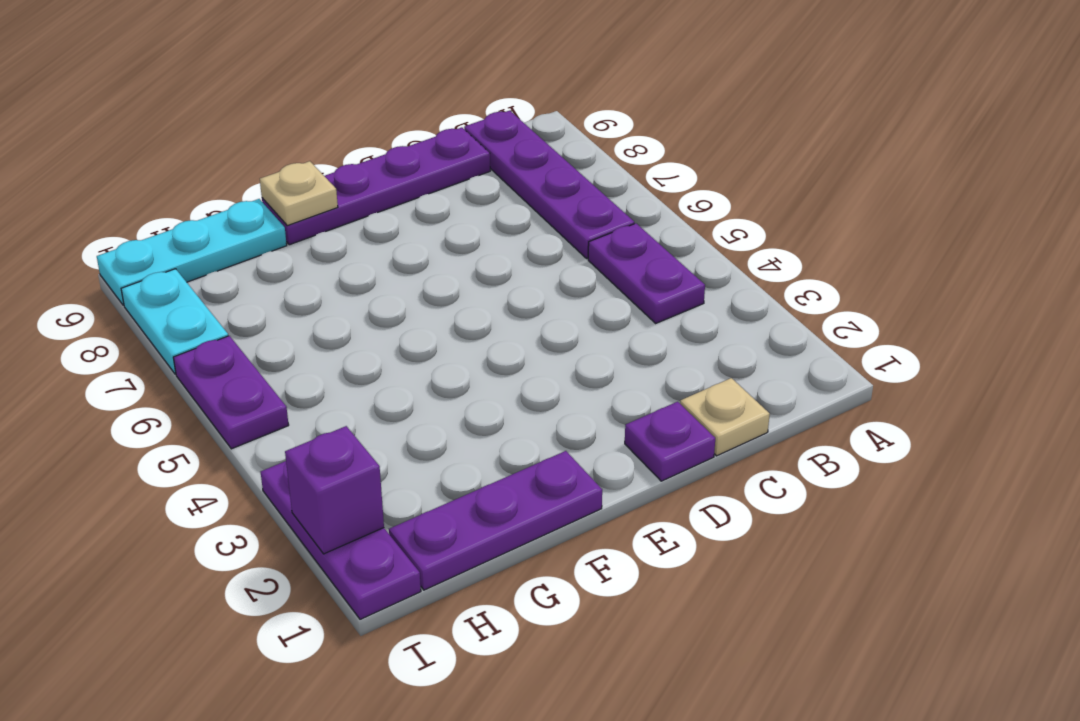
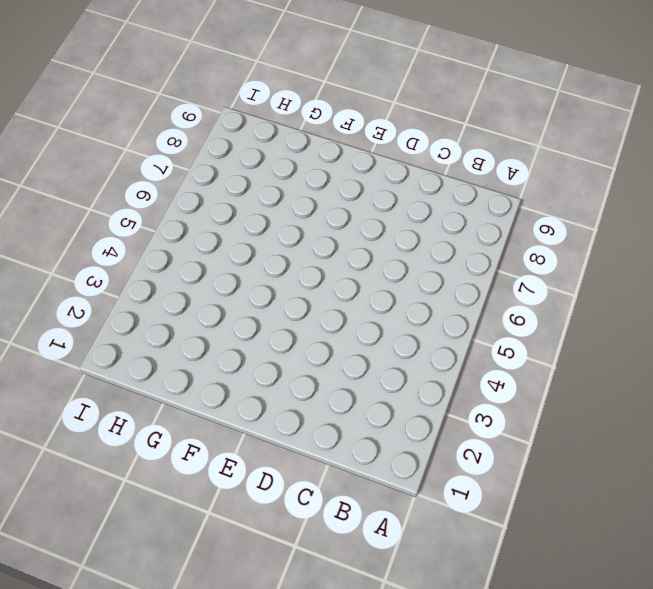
none -> purple plate B4:B5 level 1
none -> purple plate B6:B9 level 1
none -> tan plate C1 level 1

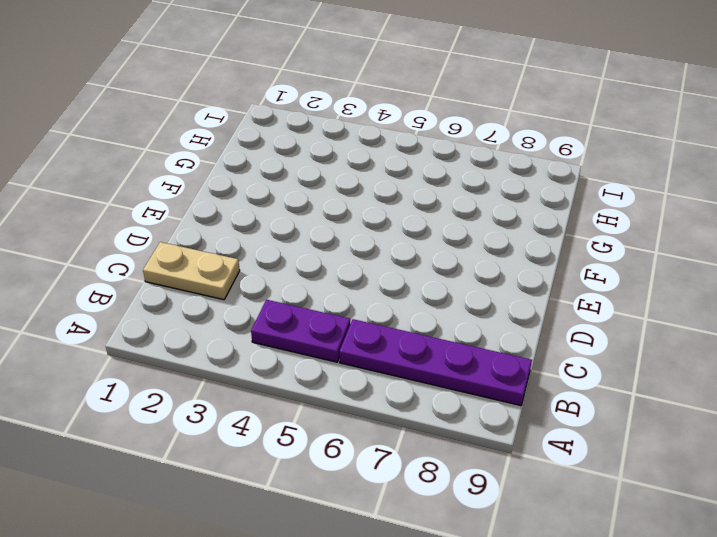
tan plate C1:C2 level 1 -> tan plate C1 level 1
none -> purple plate C9:F9 level 1
none -> purple plate D1 level 1
none -> purple plate F1:H1 level 1

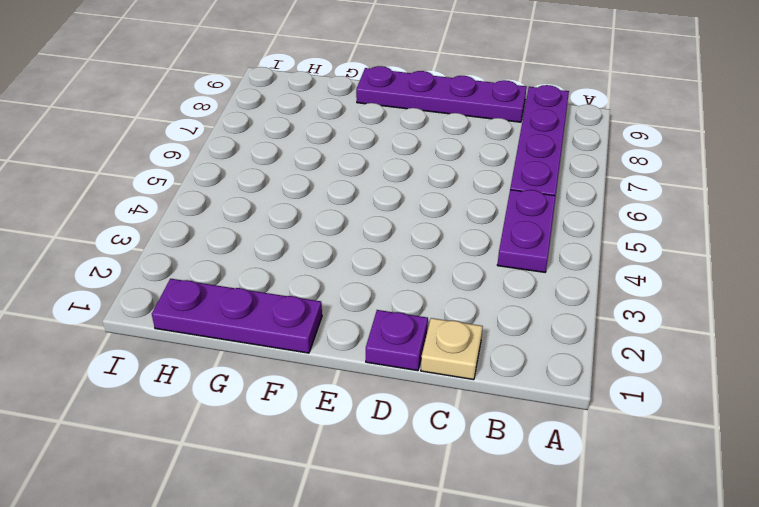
none -> cyan plate G9:I9 level 1
none -> purple plate I1:I3 level 1
none -> purple plate I5:I6 level 1

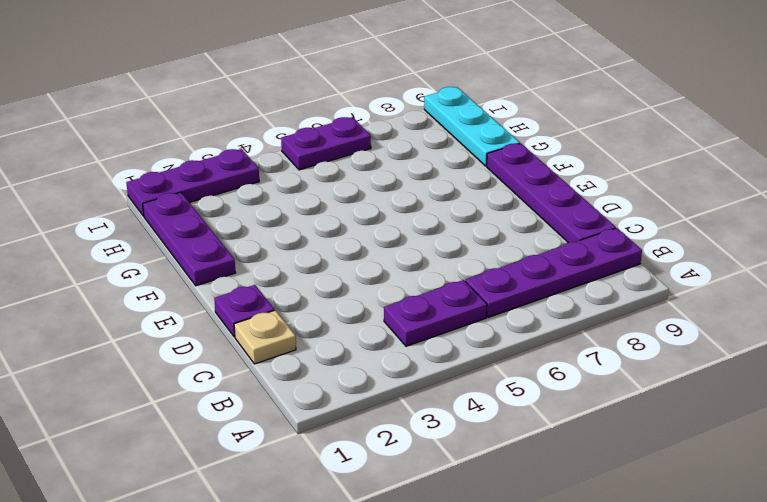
none -> cyan plate I7:I8 level 1
none -> tan plate F9 level 2
none -> purple brick I2 level 2

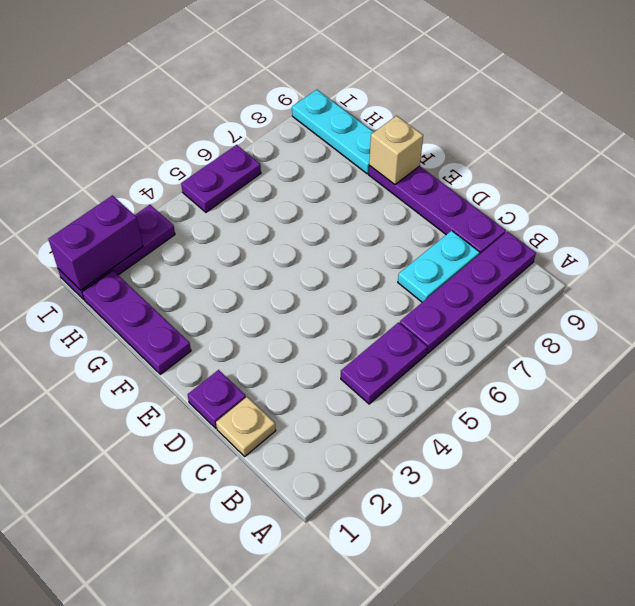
cyan plate C7:C8 level 1 -> cyan plate I7:I8 level 1
tan brick F9 level 2 -> tan plate F9 level 2
purple brick I1:I2 level 2 -> purple brick I2 level 2

